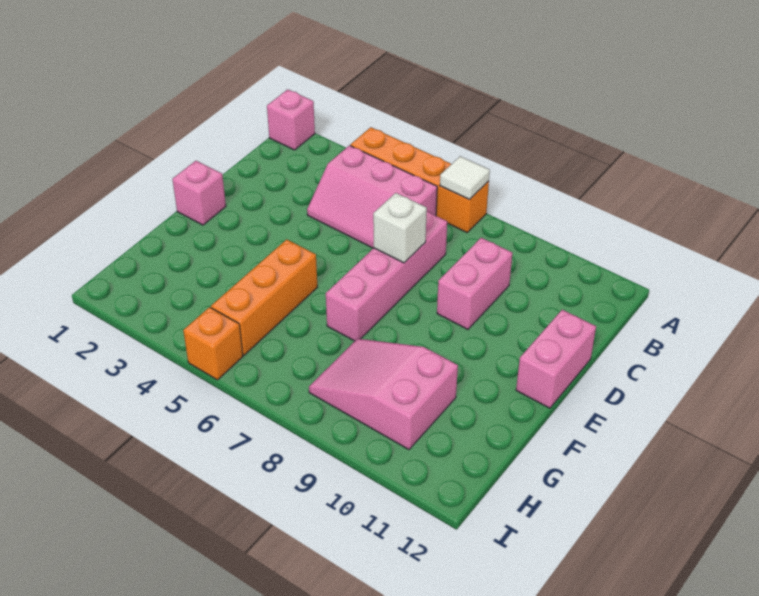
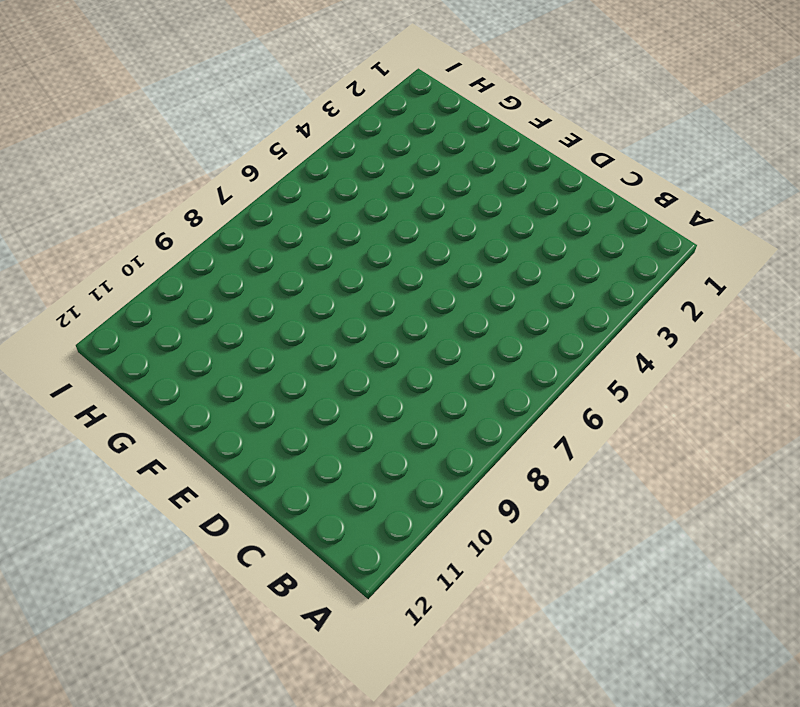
none -> pink brick A1 level 1
none -> orange brick A4:A7 level 1
none -> pink slope B4:C6 level 1 top B

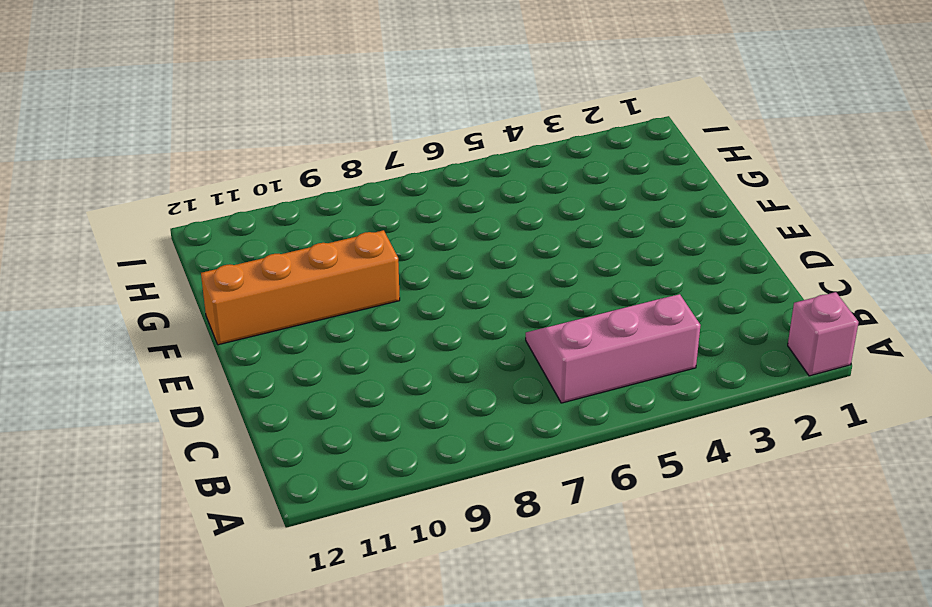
orange brick F9:F12 level 1 -> orange brick A4:A7 level 1
none -> pink brick C7:F7 level 1
none -> pink brick C9:D9 level 1
none -> pink brick D12:E12 level 1

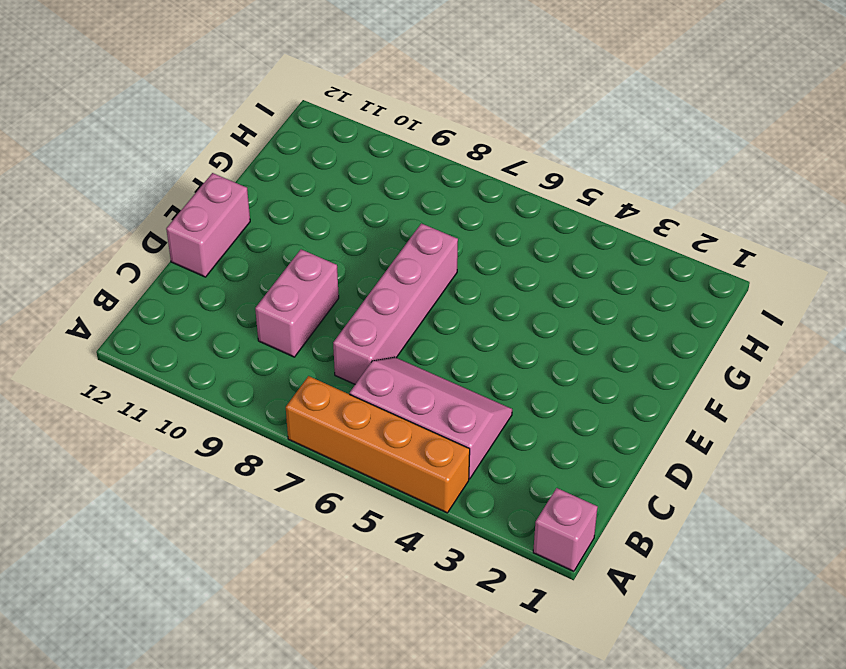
none -> pink brick E1 level 1
none -> orange brick F5:H5 level 1
none -> pink slope G8:H10 level 1 top 10

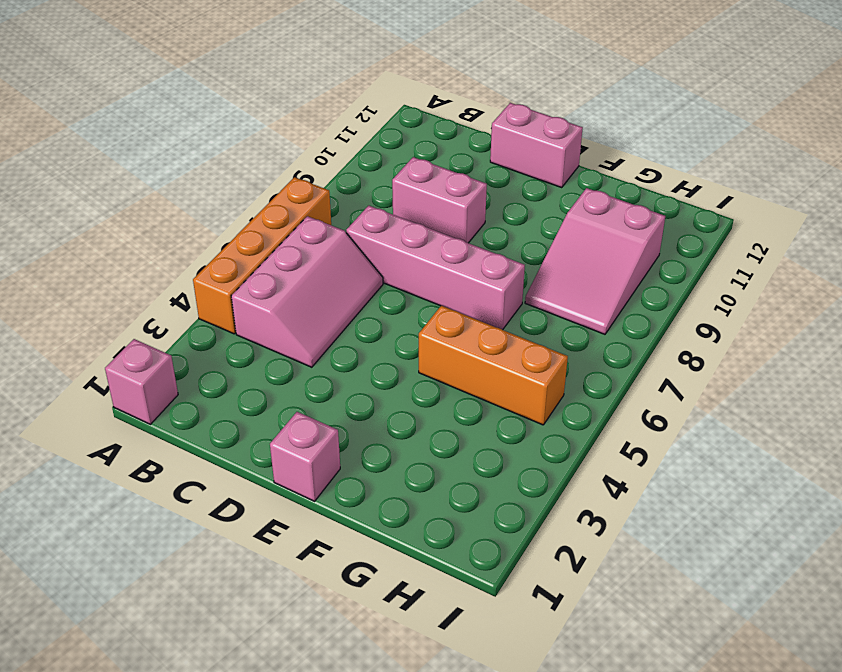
none -> orange brick I5 level 1
none -> white tile A7 level 2
none -> white brick D7 level 2

